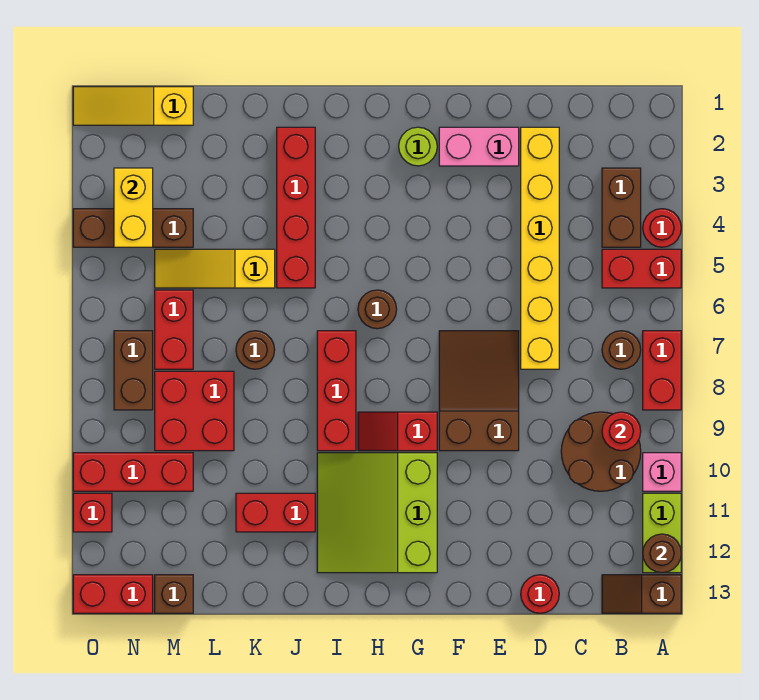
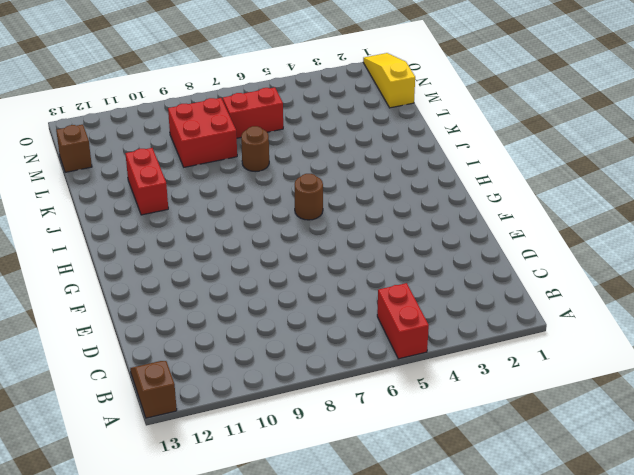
none -> red round brick A4 level 1
none -> red brick A7:A8 level 1
none -> pink brick A10 level 1
none -> lime brick A11:A12 level 1

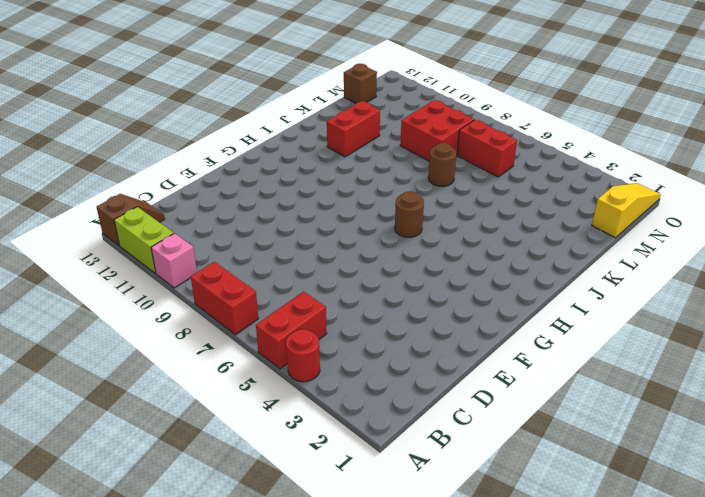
none -> brown brick B3:B4 level 1
none -> brown round brick B7 level 1
none -> brown round brick B9:C10 level 1
none -> yellow brick D2:D7 level 1

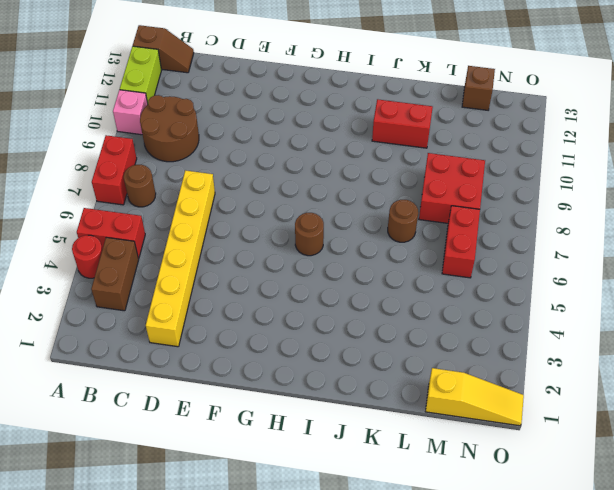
none -> red round brick D13 level 1
none -> pink brick E2:F2 level 1
none -> brown slope E7:F9 level 1 top 9
none -> lime round brick G2 level 1

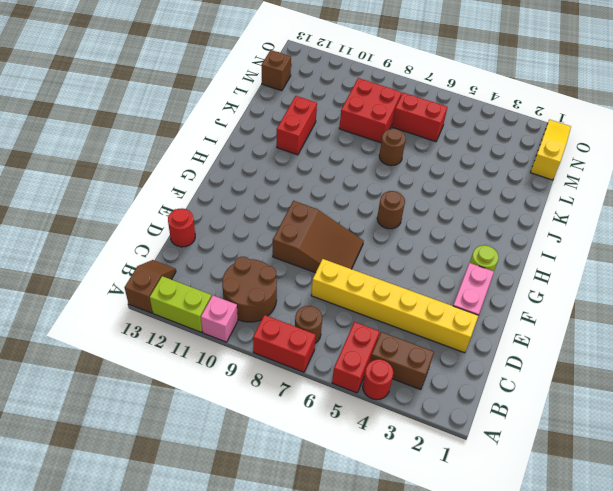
none -> red slope G9:H9 level 1 top G
none -> lime slope G10:I12 level 1 top G
none -> red brick I7:I9 level 1
none -> red brick J2:J5 level 1

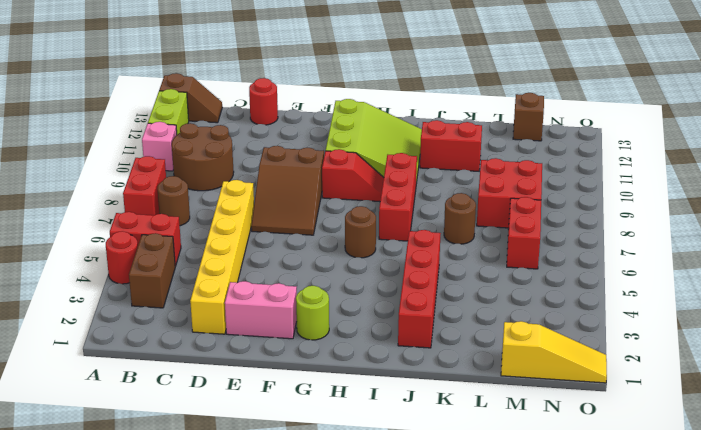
none -> yellow slope K5:M5 level 1 top K
none -> brown brick M4:O4 level 1
none -> red brick M10:O10 level 1
none -> brown brick N7:N8 level 1

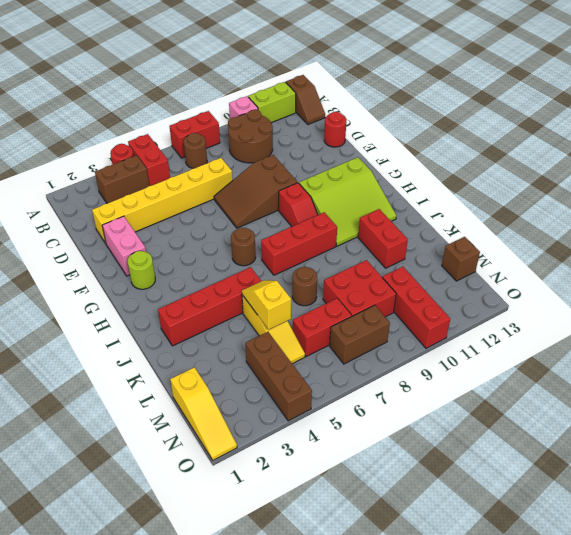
yellow slope K5:L5 level 2 top L -> none
none -> red brick N13:O13 level 1
none -> red brick O11 level 1
none -> brown round brick A12 level 2
none -> red round brick B9 level 2

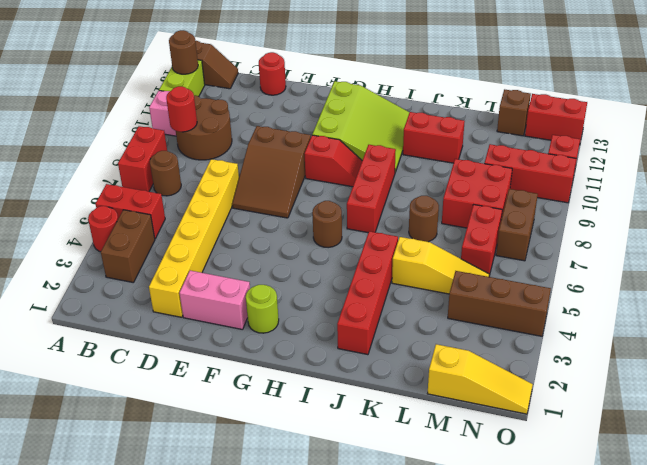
none -> yellow brick N3:N4 level 2

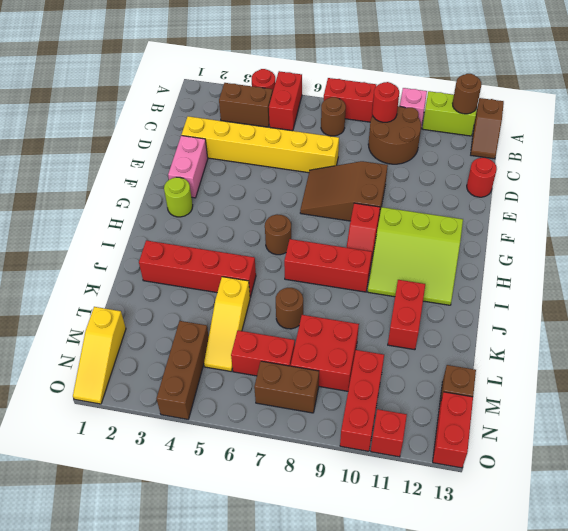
none -> yellow brick N3:N4 level 2

